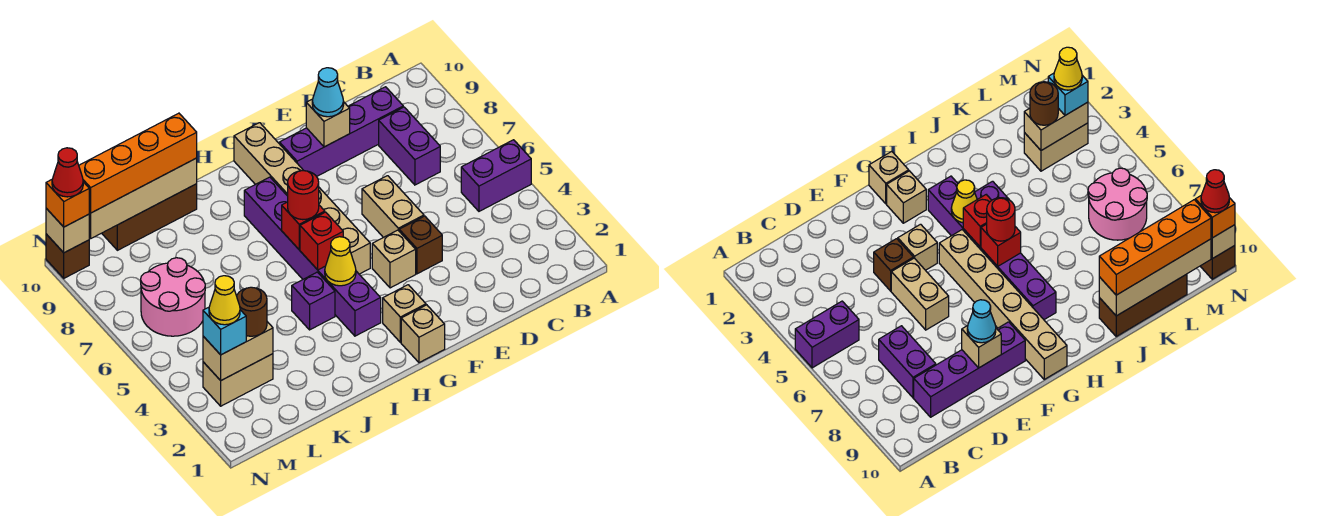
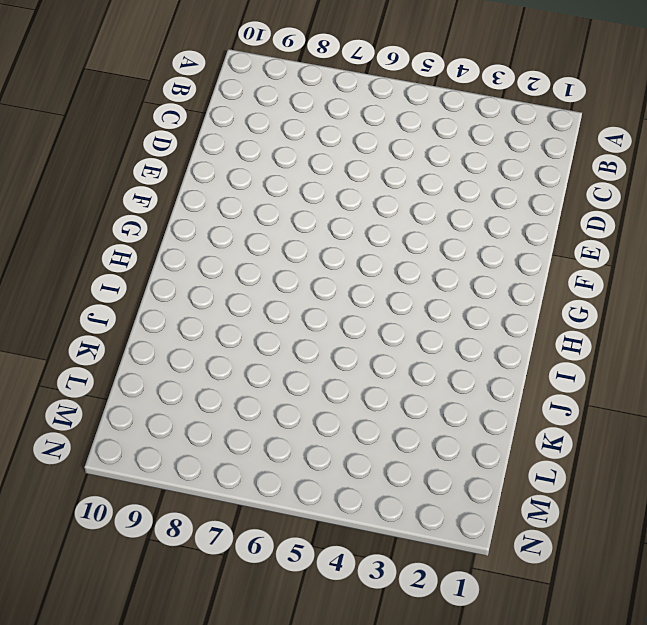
none -> purple brick A5:B5 level 1
none -> purple brick C7:C8 level 1
none -> purple brick C9:F9 level 1
none -> brown brick E4 level 1

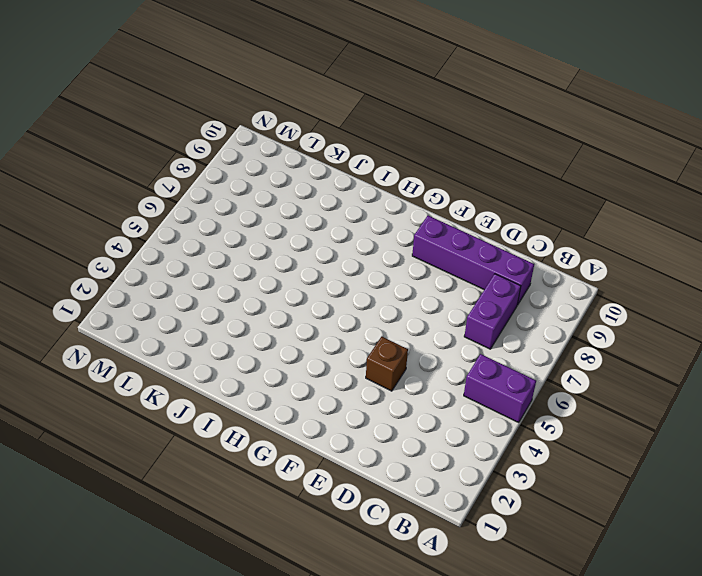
none -> tan brick E5:E6 level 1
none -> tan brick F4 level 1
none -> tan brick G1 level 1
none -> tan brick G2 level 1

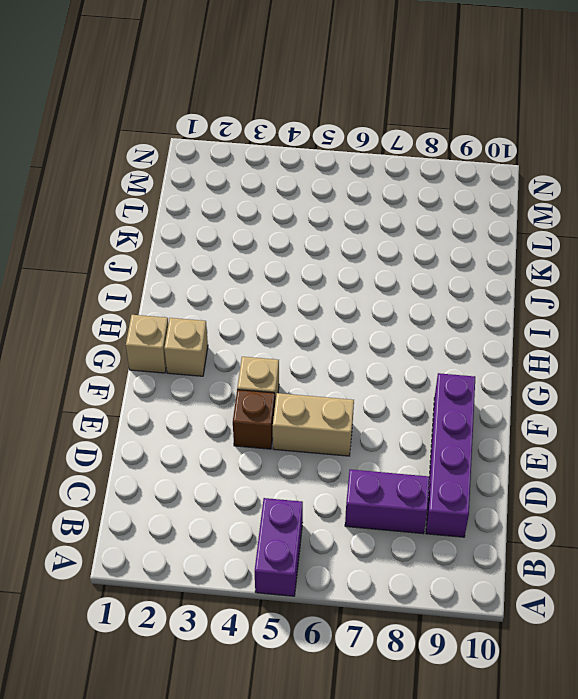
none -> tan brick G5:G10 level 1
none -> purple brick H3:H8 level 1
none -> purple brick I4 level 1
none -> brown brick J10:L10 level 1

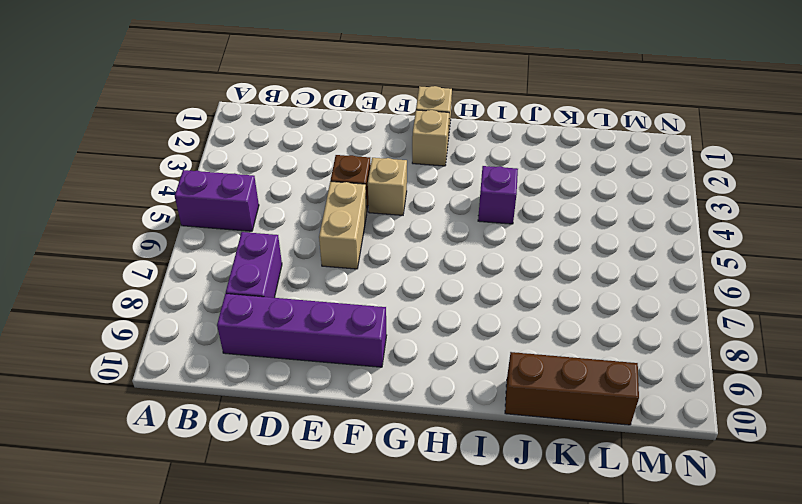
none -> tan brick G5:G10 level 1
none -> purple brick H3:H8 level 1
none -> tan brick L3:M3 level 1
none -> pink round brick L6:M7 level 1

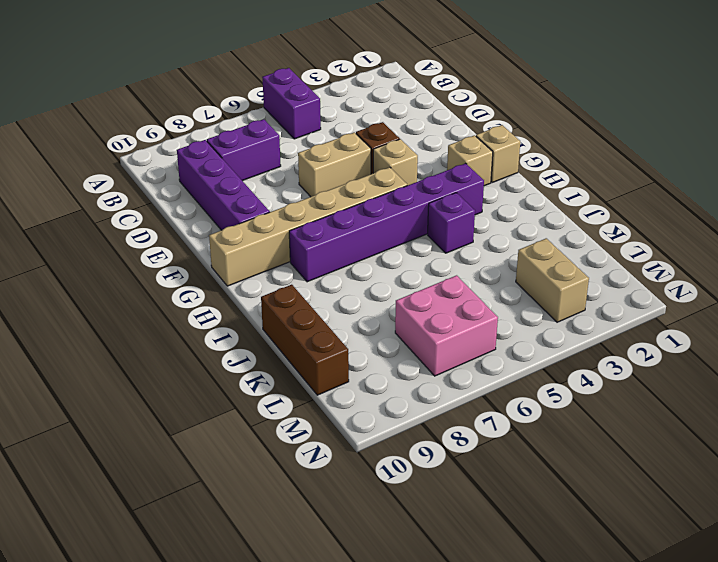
pink brick L6:M7 level 1 -> pink round brick L6:M7 level 1
none -> brown brick N10 level 1
none -> tan brick E9 level 2
none -> yellow cone H4 level 2
none -> red brick H5 level 2

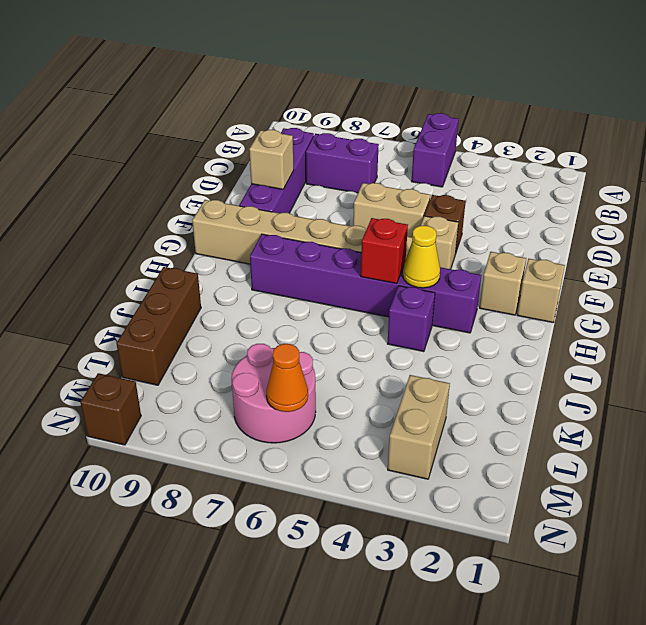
orange cone M6 level 2 -> none
none -> red brick H6 level 2
none -> tan brick J10:M10 level 2
none -> tan brick L3:M3 level 2
none -> tan brick N10 level 2

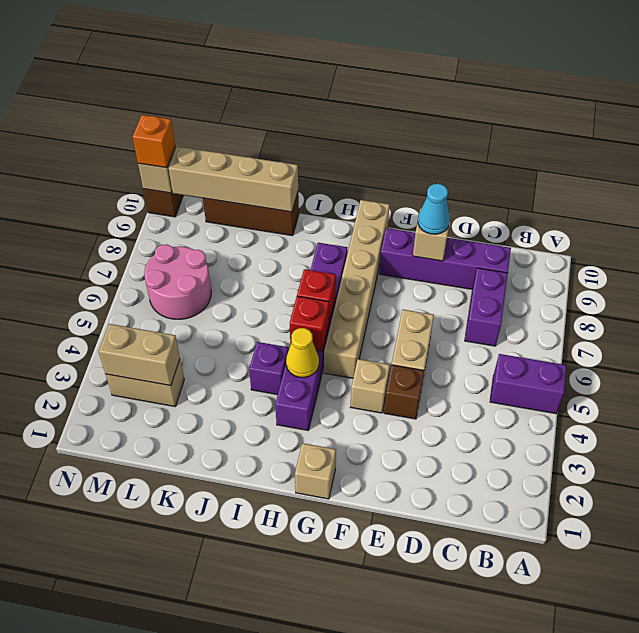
none -> tan brick G2 level 1
none -> red round brick H6 level 3
none -> orange brick J10:M10 level 3
none -> brown round brick L3 level 3

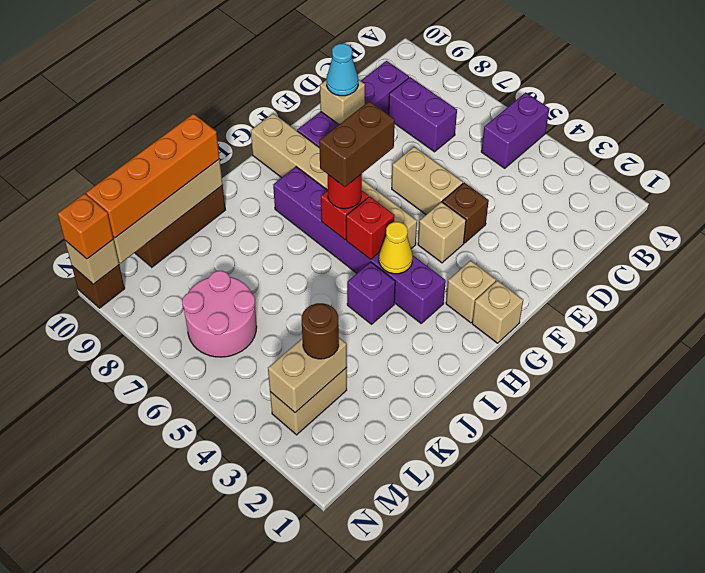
brown brick G6:H6 level 4 -> none
none -> cyan brick M3 level 3
none -> yellow cone M3 level 4
none -> red cone N10 level 4

